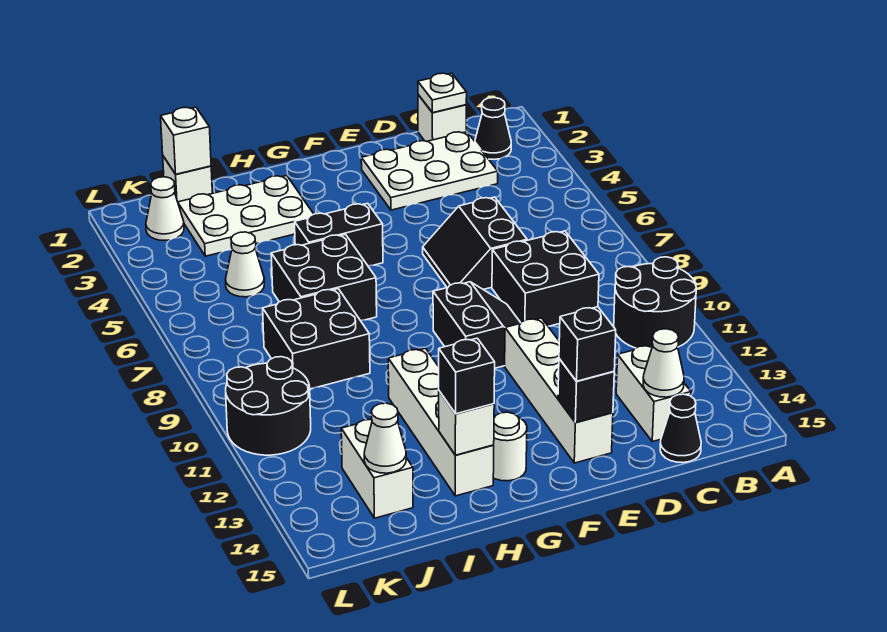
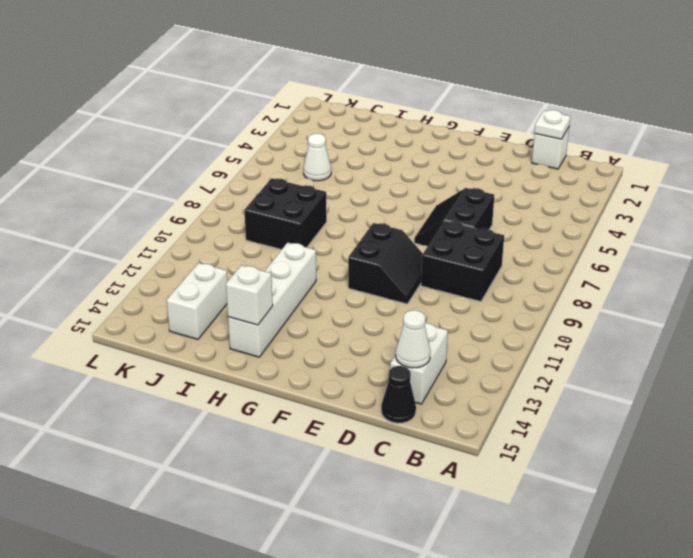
none -> black round brick A10:B11 level 1
none -> black cone B2 level 1
none -> white plate C2:E3 level 1

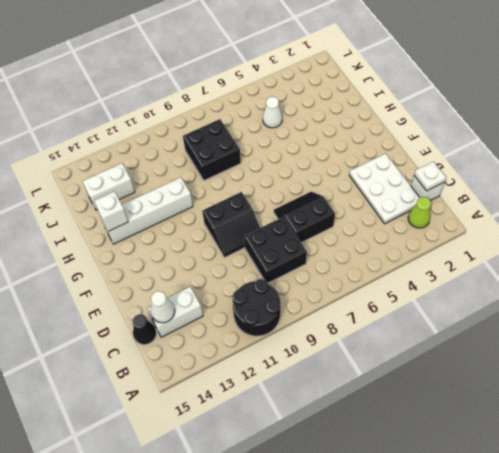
lime cone B2 level 1 -> black cone B2 level 1
none -> white brick E11:E14 level 1
none -> black brick G5:H5 level 1
none -> white round brick G14 level 1

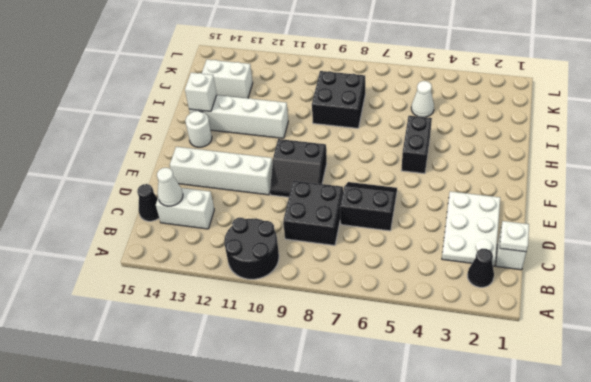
none -> white plate H2:J3 level 1
none -> black brick H6:I7 level 1
none -> white brick J1 level 1

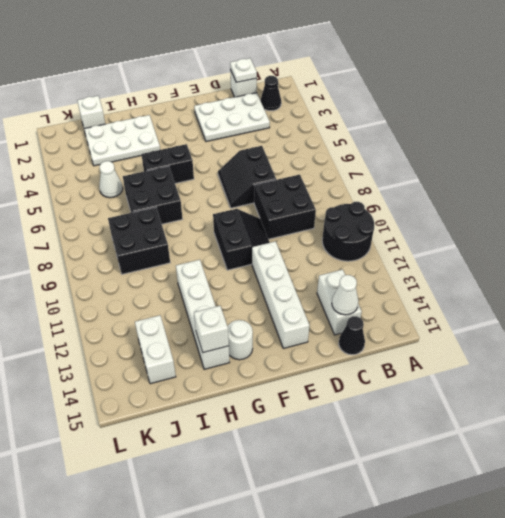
none -> white cone K2 level 1
none -> black round brick K10:L11 level 1
none -> black brick E14 level 2

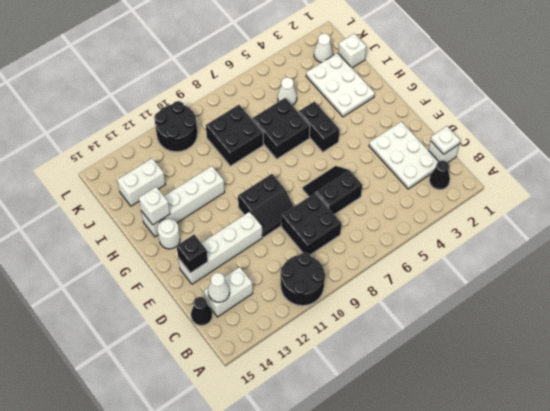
none -> white brick J1 level 2
none -> white cone J14 level 2
none -> black brick E14 level 3

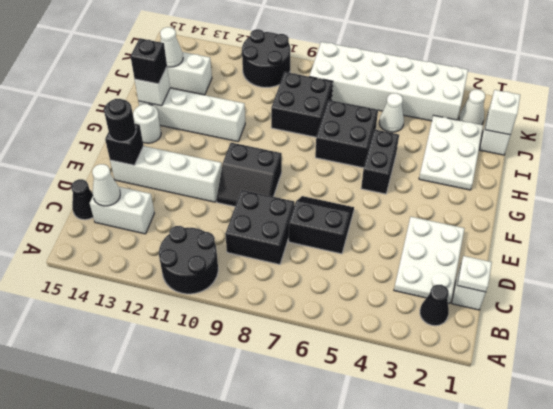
black round brick E14 level 3 -> black brick E14 level 3
white brick K3:L8 level 1 -> none

